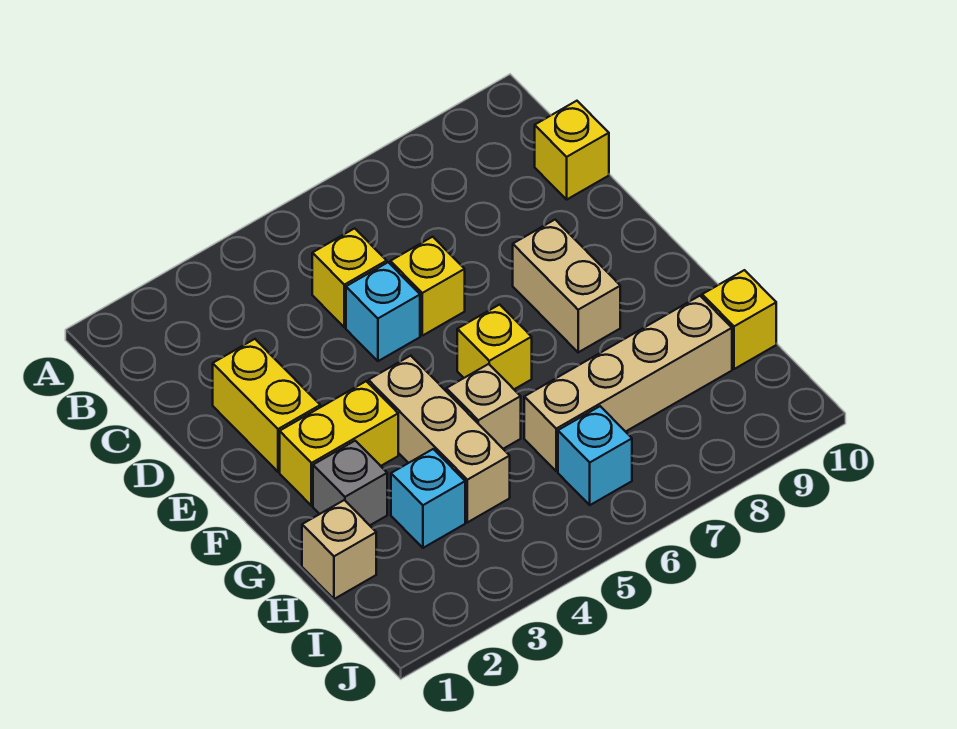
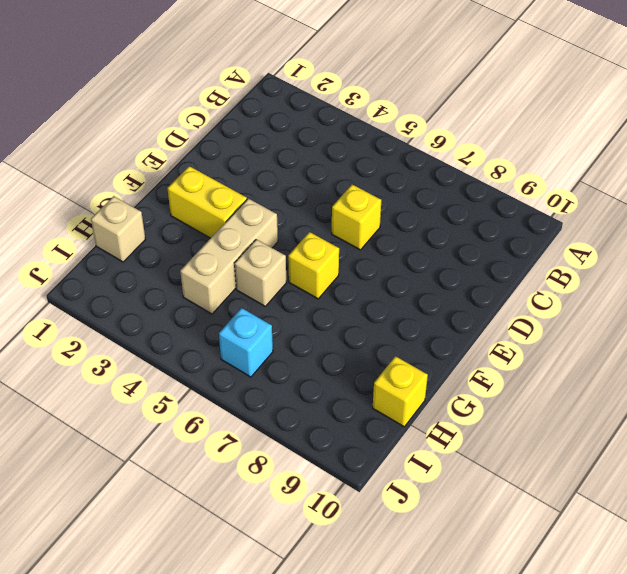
none -> yellow brick C5 level 1
none -> yellow brick C10 level 1
none -> yellow brick D2:E2 level 1

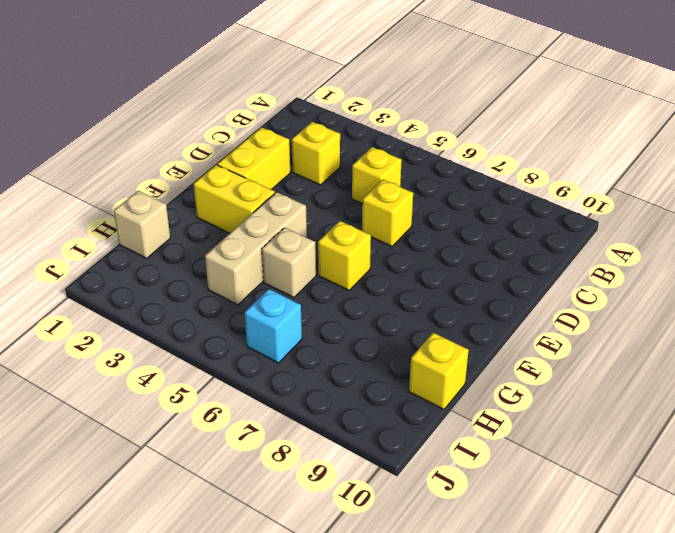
yellow brick C3 level 1 -> yellow brick C10 level 1
none -> cyan brick D5 level 1
none -> tan brick E8:F8 level 1
none -> grey brick G2 level 1

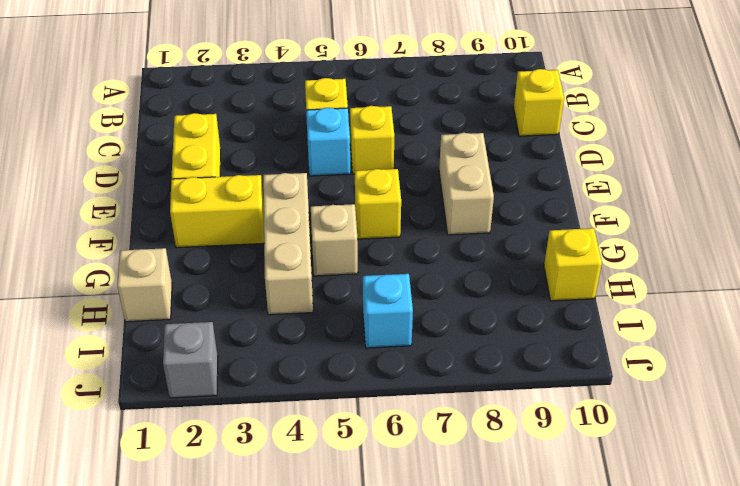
grey brick J2 level 1 -> grey brick G2 level 1
none -> cyan brick H3 level 1
none -> tan brick H6:H9 level 1

